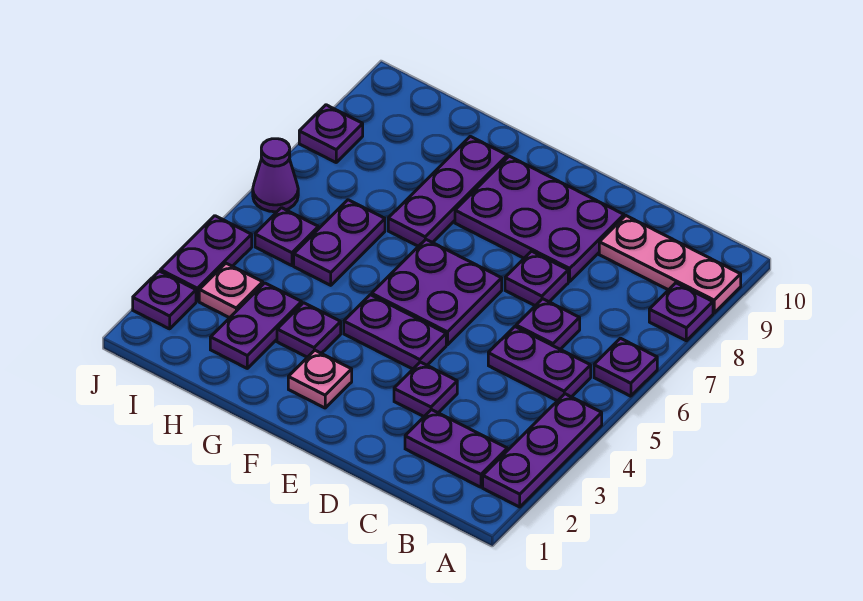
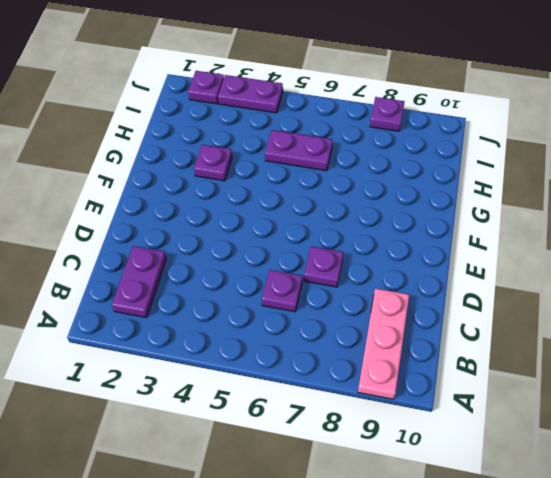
none -> purple plate A2:A4 level 1
none -> purple plate A6 level 1
none -> purple plate A8 level 1

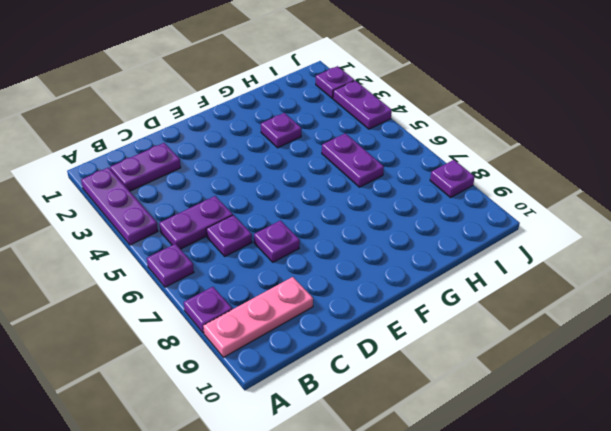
none -> purple plate D3 level 1
none -> purple plate D8:F9 level 1
none -> purple plate E4:F4 level 1

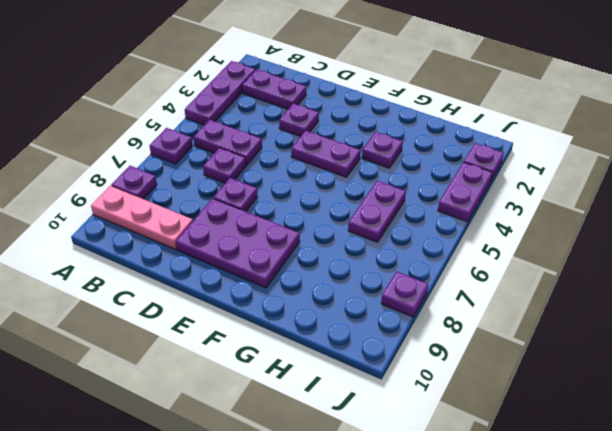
none -> purple plate E5:F6 level 1
none -> pink plate F2 level 1
none -> purple plate G7:G9 level 1

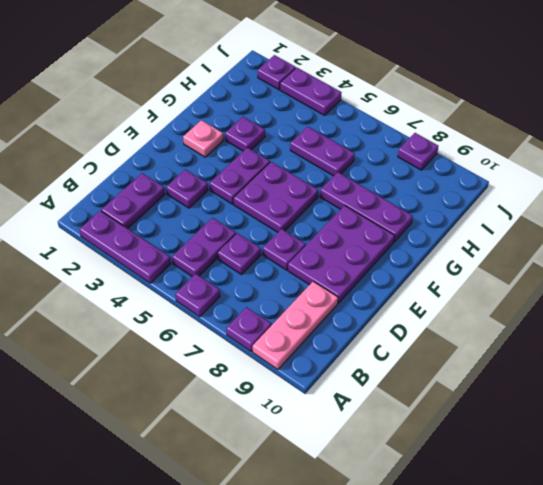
none -> purple plate H2:H3 level 1
none -> pink plate I3 level 1
none -> purple plate I5 level 1

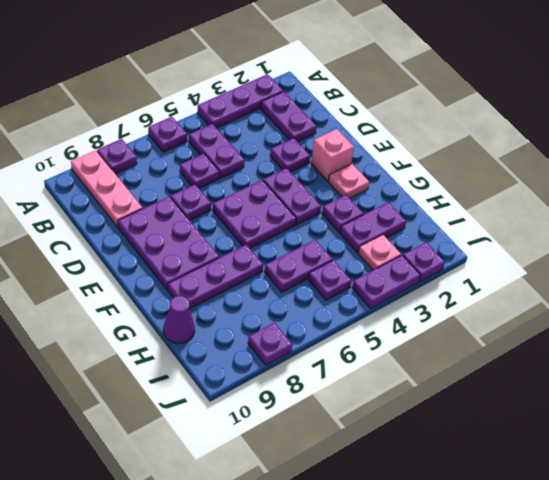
pink brick E2 level 1 -> none
purple cone H10 level 1 -> purple cone J6 level 1

